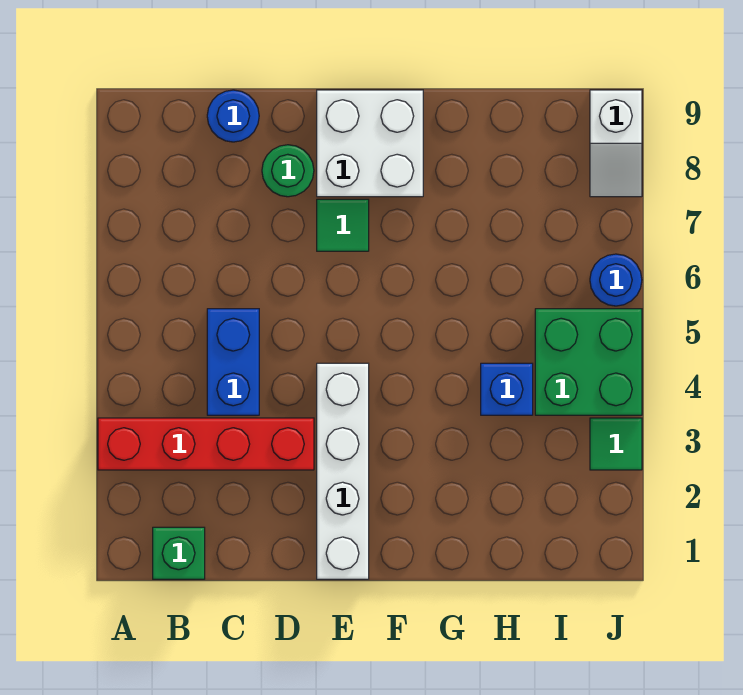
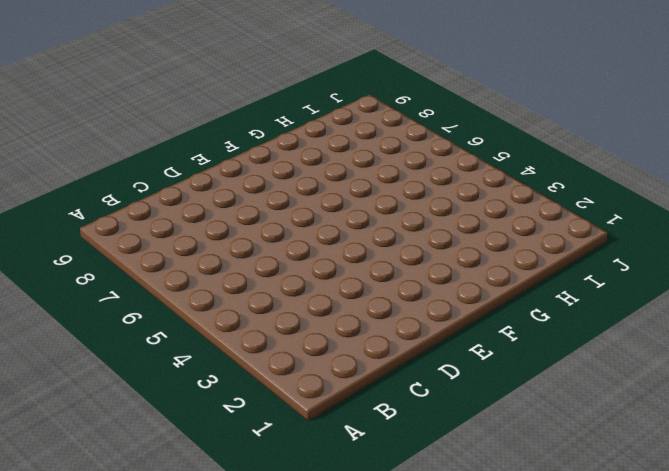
none -> red brick A3:D3 level 1
none -> green brick B1 level 1
none -> blue brick C4:C5 level 1

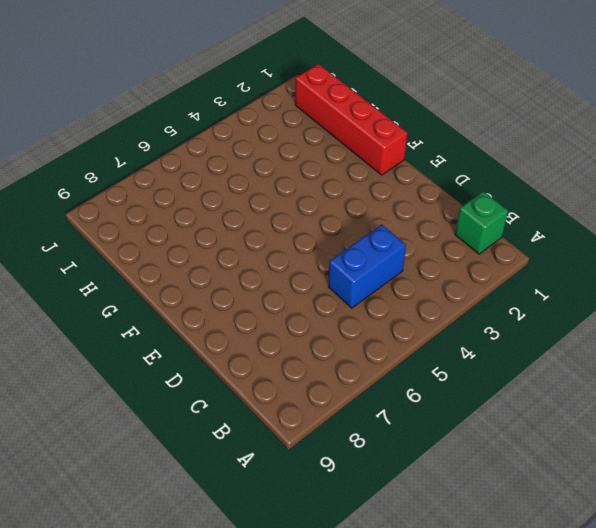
red brick F1:I1 level 1 -> red brick A3:D3 level 1
none -> blue round brick C9 level 1
none -> green round brick D8 level 1
none -> white brick E1:E4 level 1

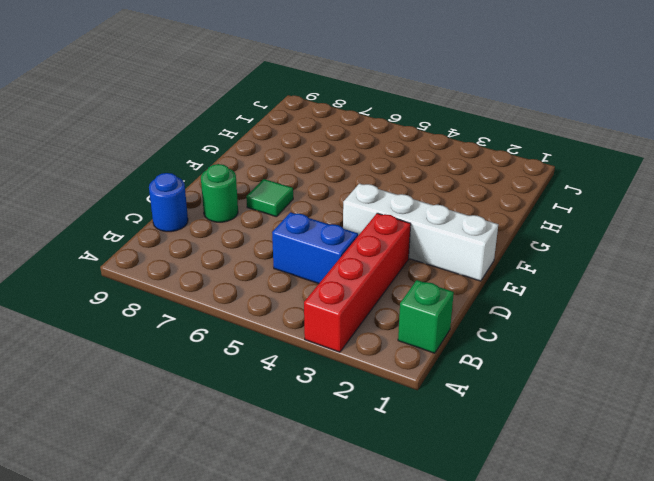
none -> white brick E8:F9 level 1
none -> blue brick H4 level 1
none -> green brick I4:J5 level 1

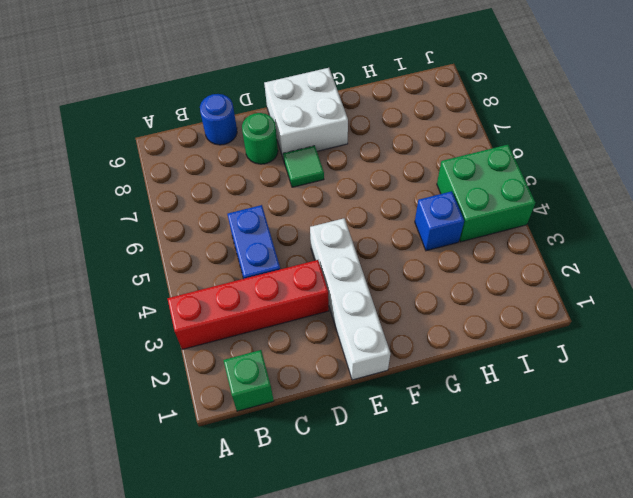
none -> green tile J3 level 1
none -> blue round brick J6 level 1
none -> white slope J8:J9 level 1 top 9

